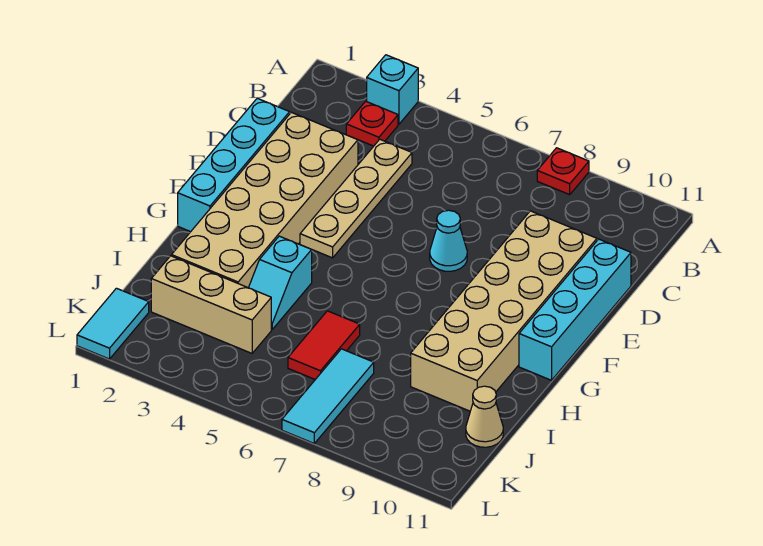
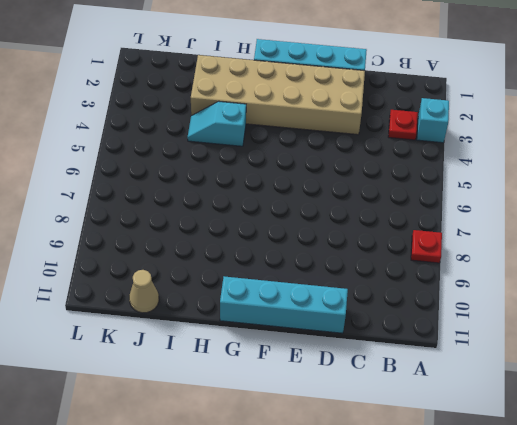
none -> tan plate C4:F4 level 1
none -> tan brick D9:I10 level 1
none -> cyan cone E7 level 1

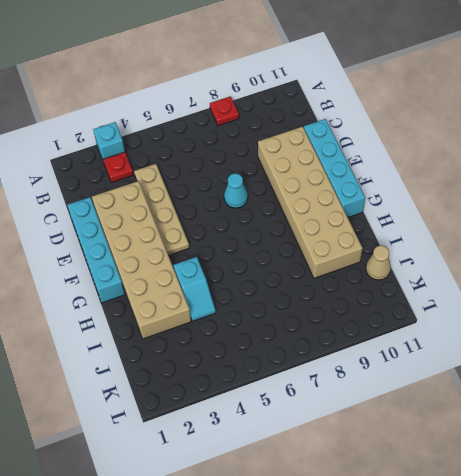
none -> red tile I6:J6 level 1
none -> tan brick J2:J4 level 1
none -> cyan tile J7:L7 level 1

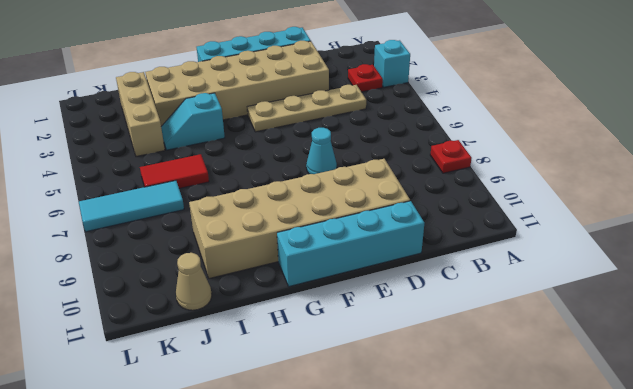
none -> cyan tile K1:L1 level 1

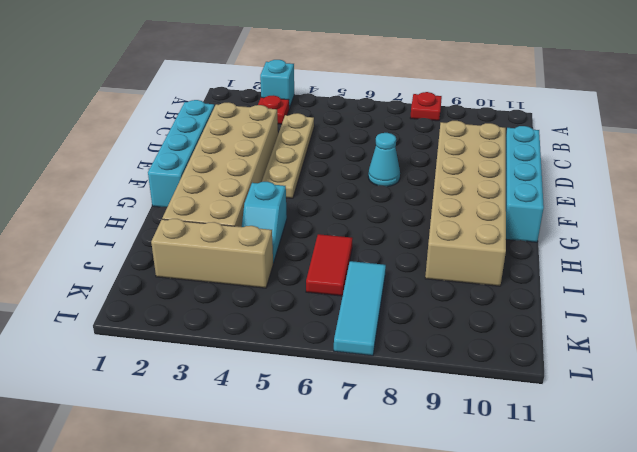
none -> tan cone J11 level 1
none -> cyan tile K1:L1 level 1

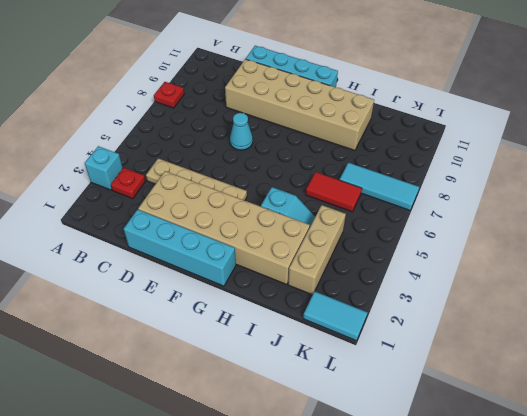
none -> tan cone J11 level 1

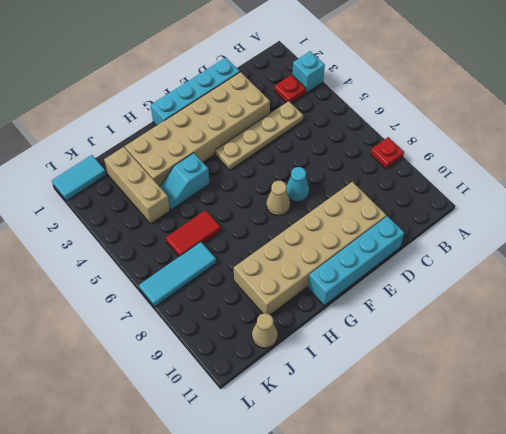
tan cone F7 level 1 -> none

